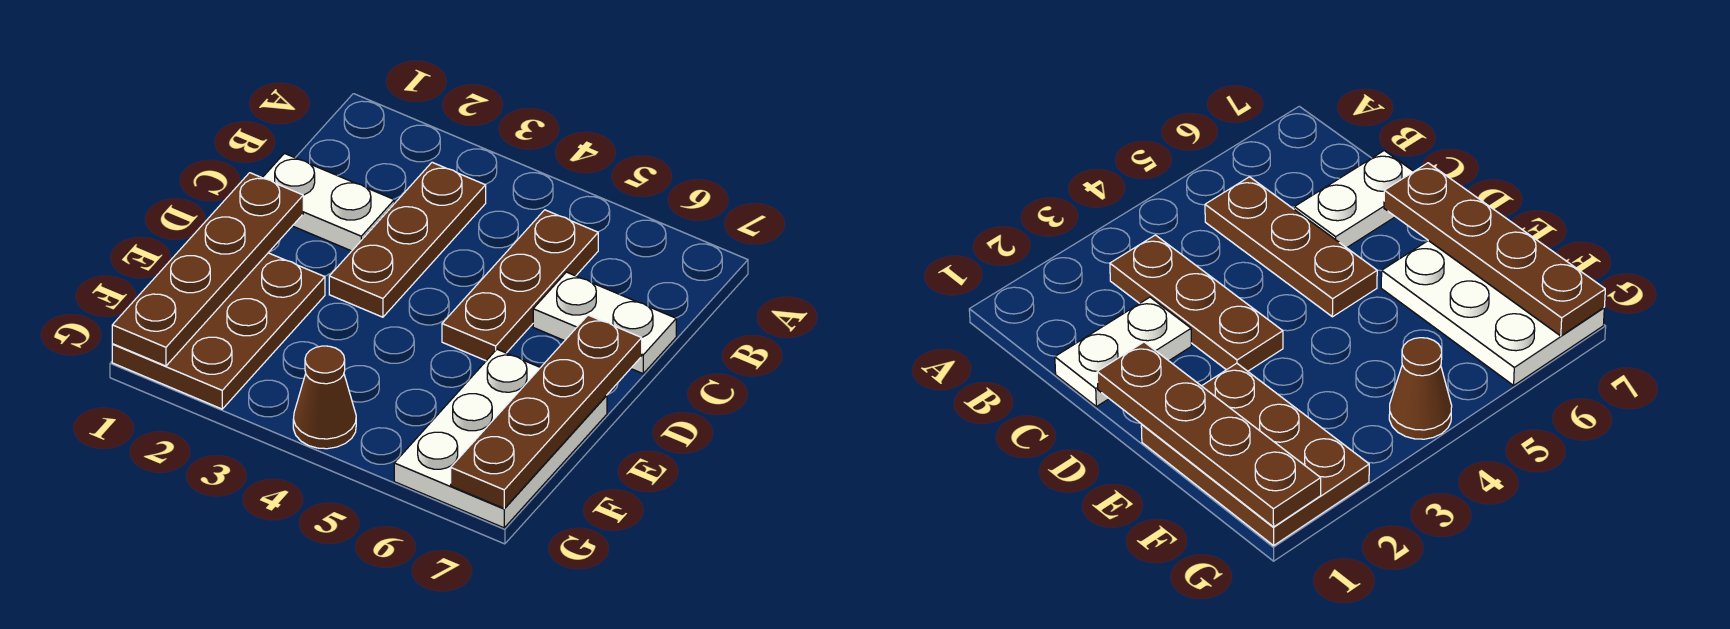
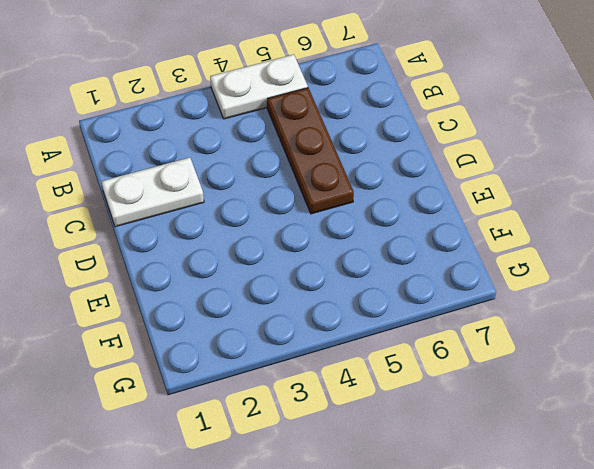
white plate A4:A5 level 1 -> white plate C6:C7 level 1
none -> brown plate B3:D3 level 1
none -> brown plate E1:G2 level 1

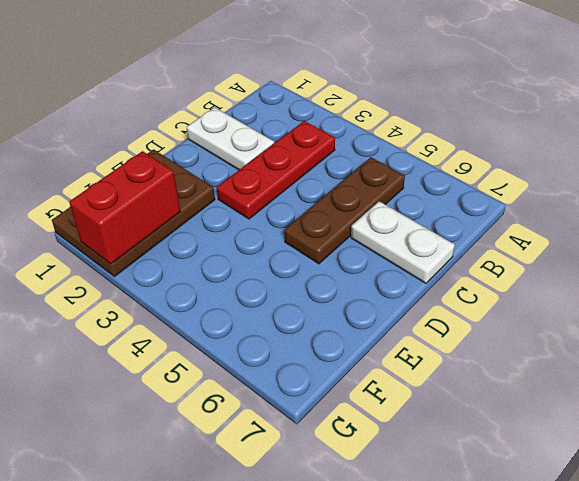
red plate B3:D3 level 1 -> brown plate B3:D3 level 1
red brick F2:G2 level 2 -> none
none -> white plate E6:G7 level 1
none -> brown cone G4 level 1

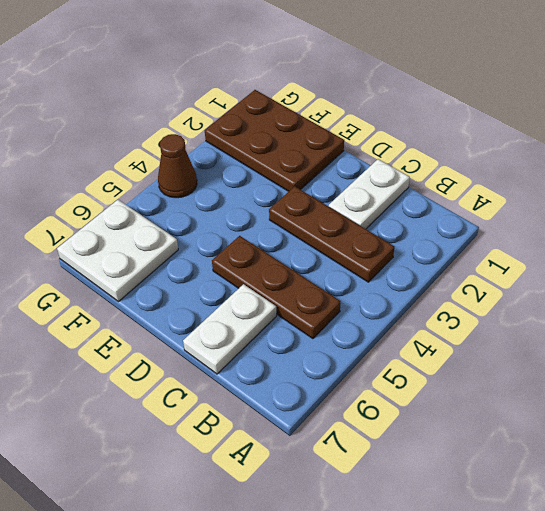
white plate F6:G7 level 1 -> white plate E6:G7 level 1
none -> brown plate D1:G1 level 2
none -> brown plate D7:G7 level 2

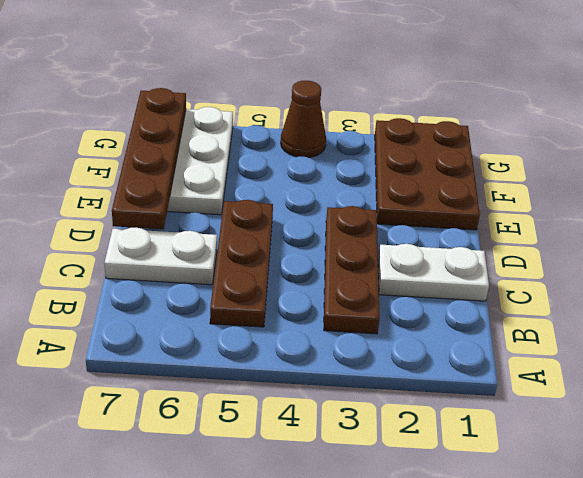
none -> brown plate D1:G1 level 2

